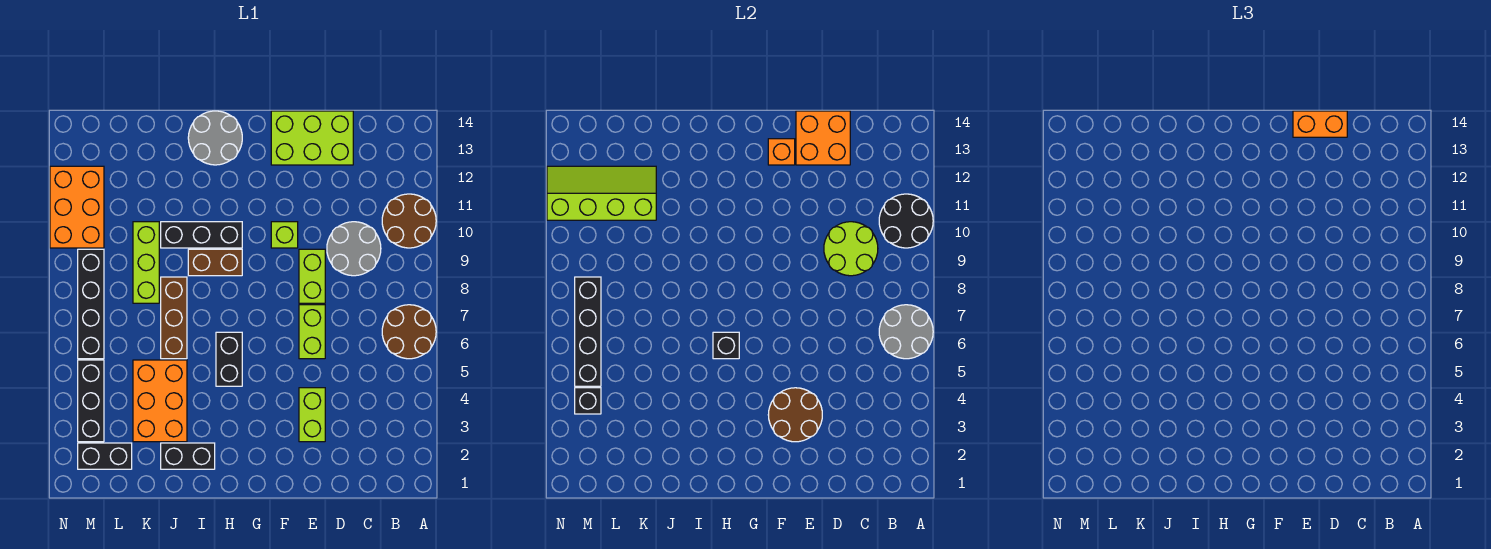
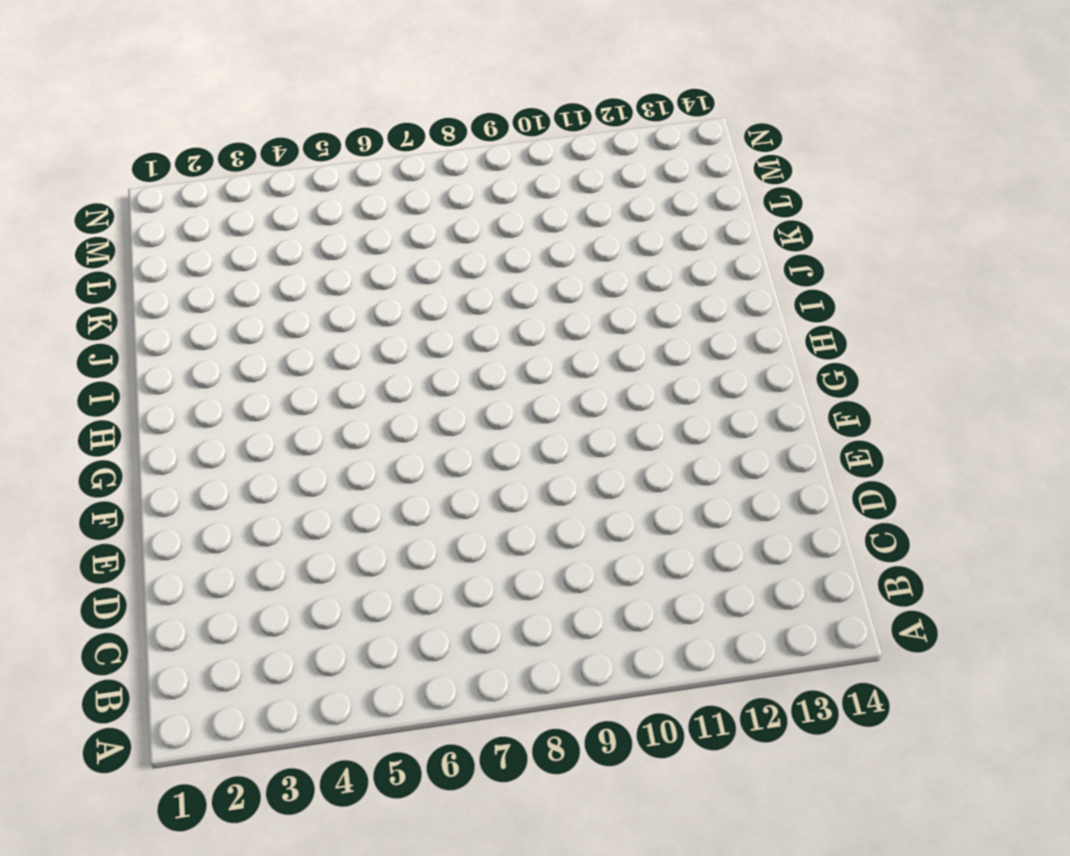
none -> brown round brick A6:B7 level 1
none -> brown round brick A10:B11 level 1
none -> grey round brick C9:D10 level 1
none -> lime brick D13:F14 level 1

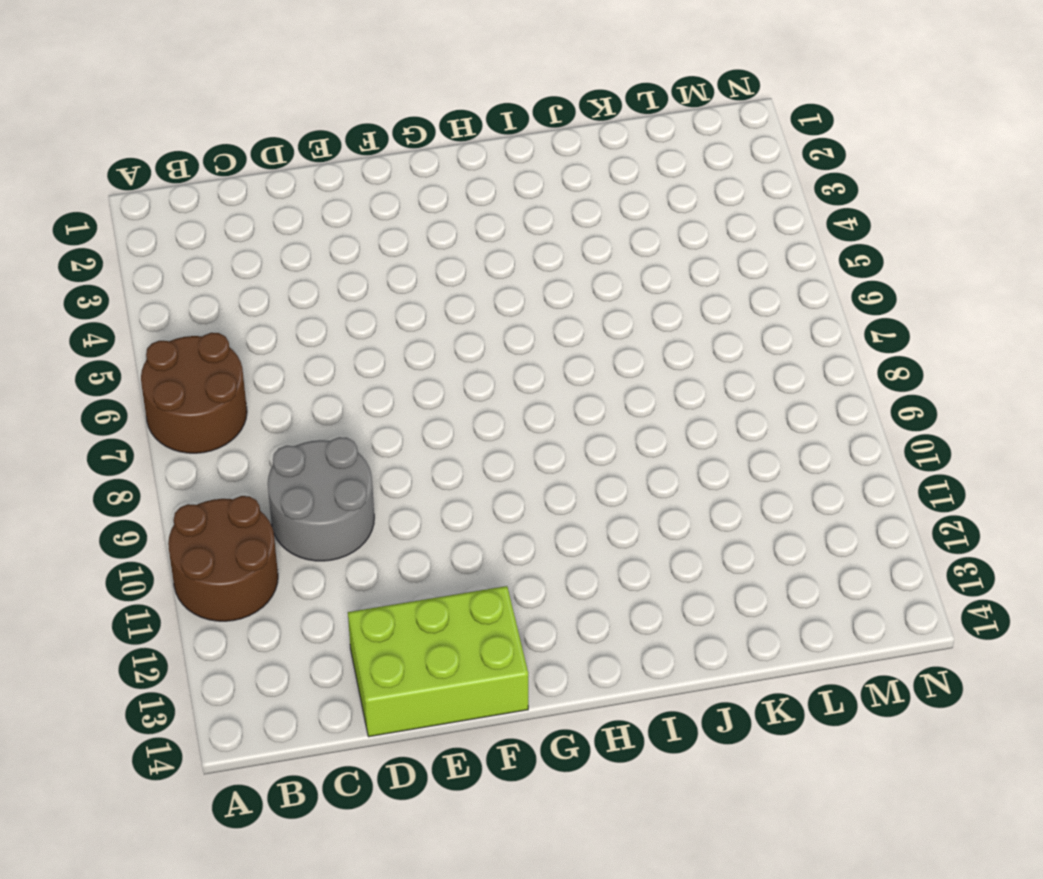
none -> lime brick E3:E4 level 1
none -> lime brick E6:E7 level 1
none -> lime brick E8:E9 level 1
none -> lime brick F10 level 1

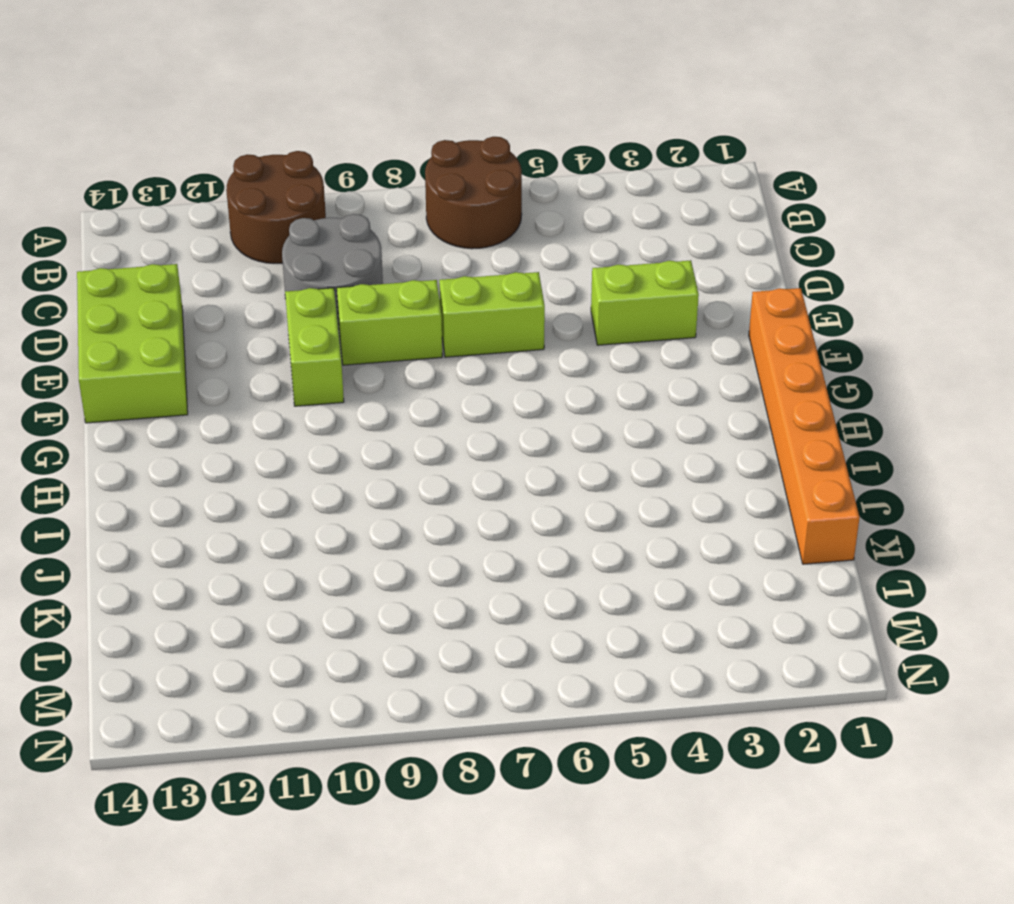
lime brick E10:F10 level 1 -> lime brick F10 level 1
orange brick F1:K1 level 1 -> none
none -> black brick H5:H6 level 1
none -> brown brick H9:I9 level 1
none -> black brick H10:J10 level 1
none -> grey round brick H13:I14 level 1

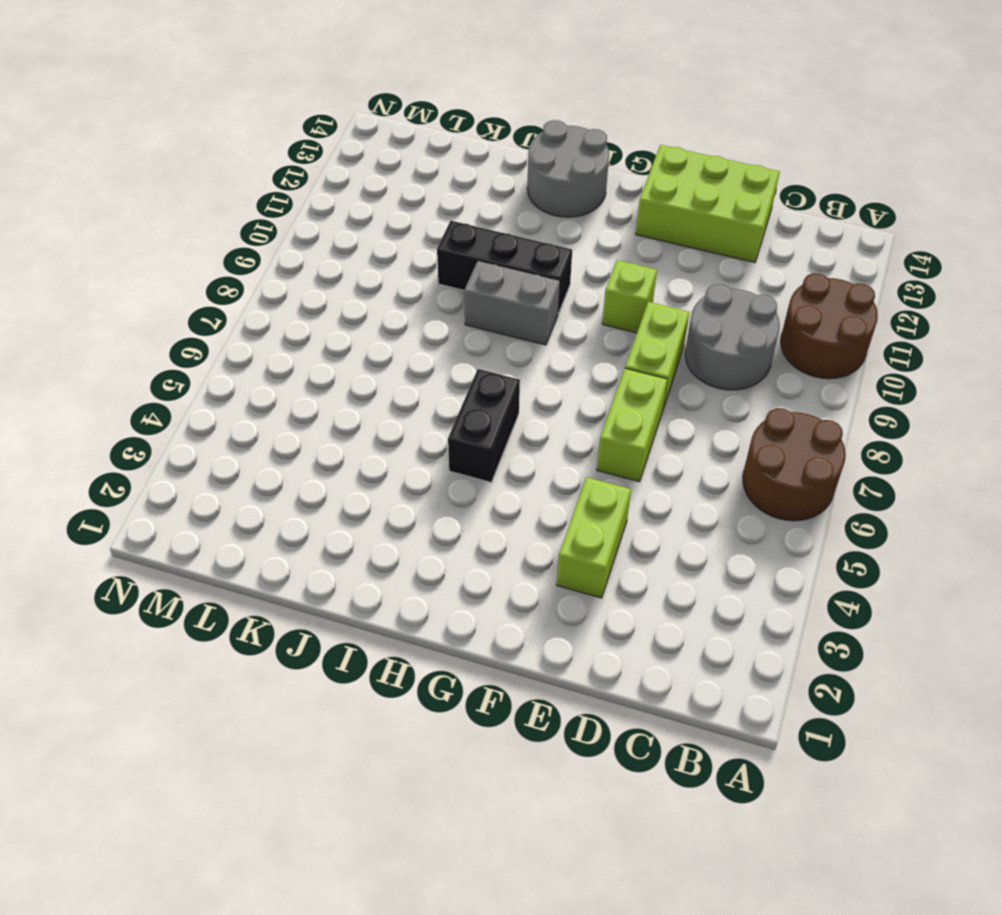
grey brick H9:I9 level 1 -> brown brick H9:I9 level 1
none -> black brick I2:J2 level 1
none -> orange brick J3:K5 level 1
none -> brown brick J6:J8 level 1
none -> lime brick K8:K10 level 1

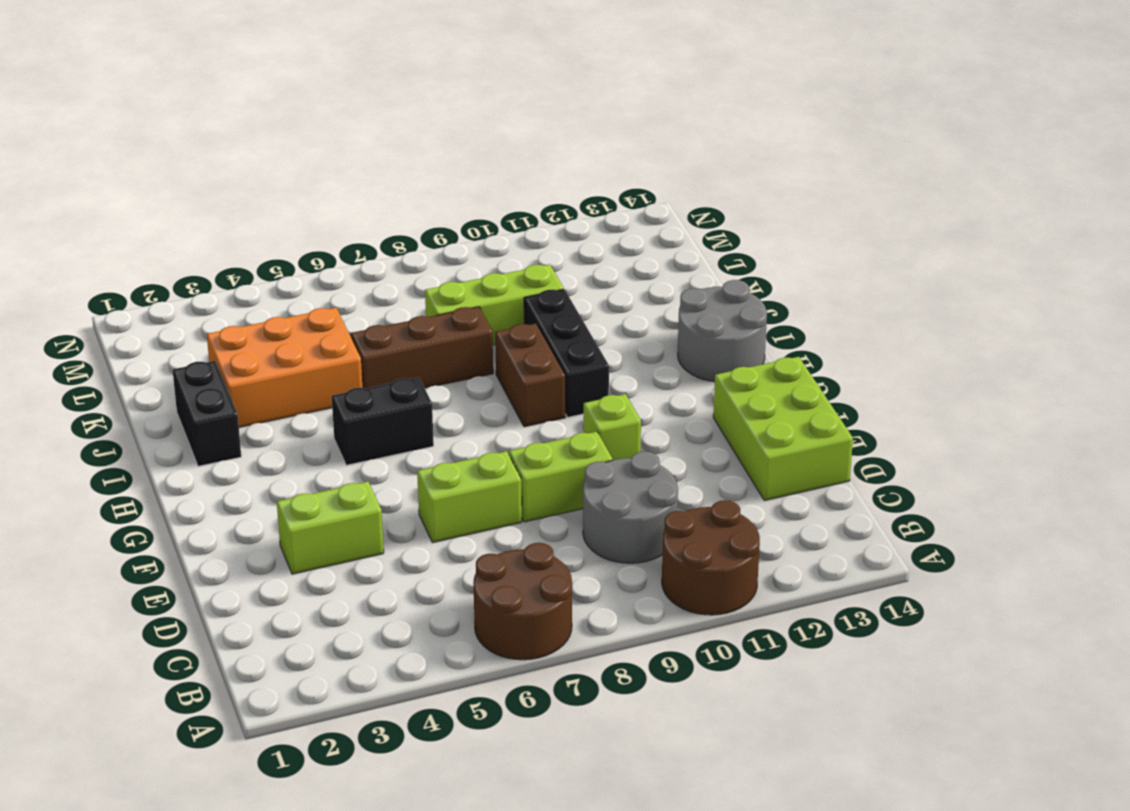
none -> black brick L2:M2 level 1
none -> black brick M3:M5 level 1
none -> black brick M6:M9 level 1
none -> orange brick M10:N12 level 1

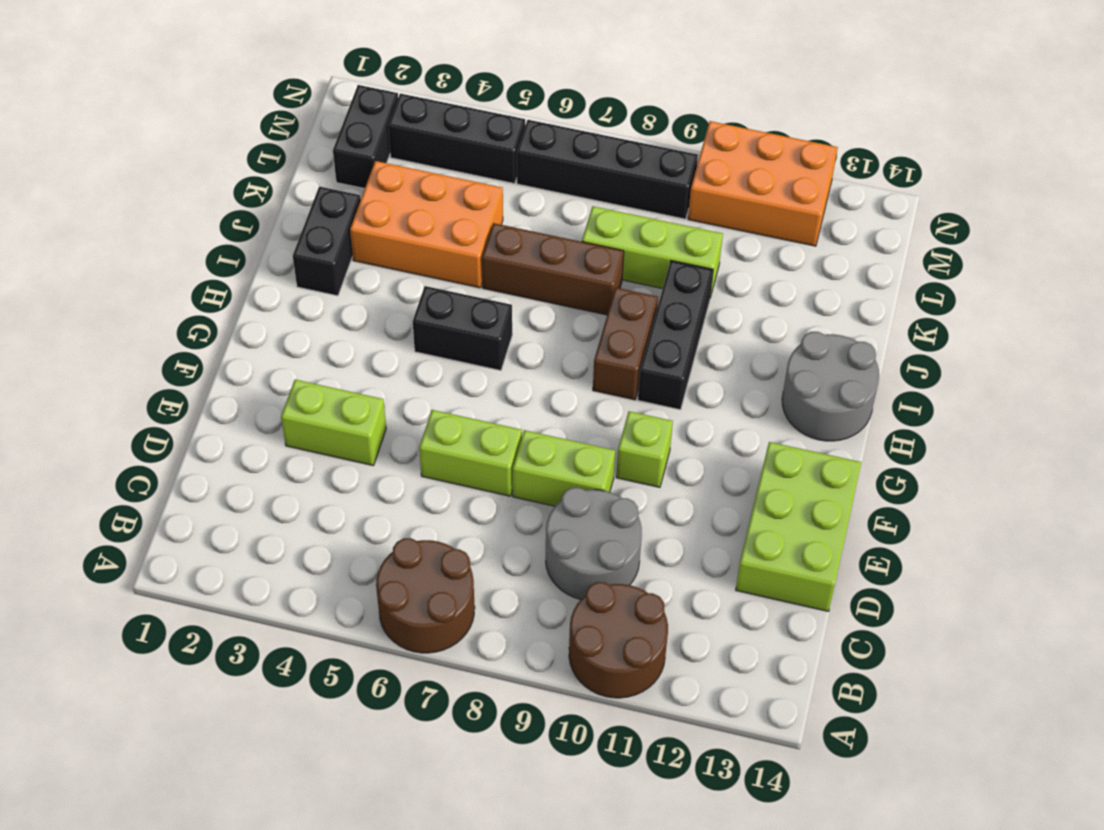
none -> grey round brick A6:B7 level 2
none -> black round brick A10:B11 level 2
none -> lime round brick C9:D10 level 2
none -> orange brick D13:E14 level 2

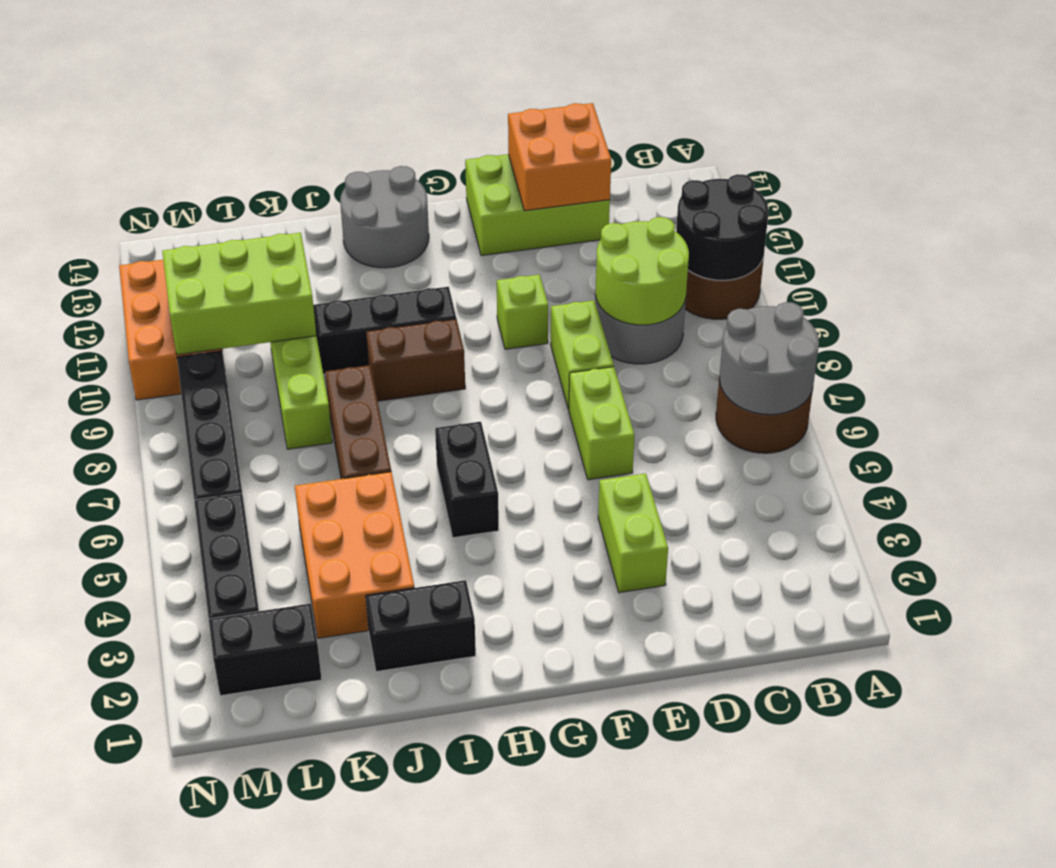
lime brick K10:M11 level 2 -> lime slope K11:N12 level 2 top 11
none -> brown round brick E3:F4 level 2
none -> orange brick F13 level 2
none -> black brick H6 level 2
none -> black brick M4 level 2

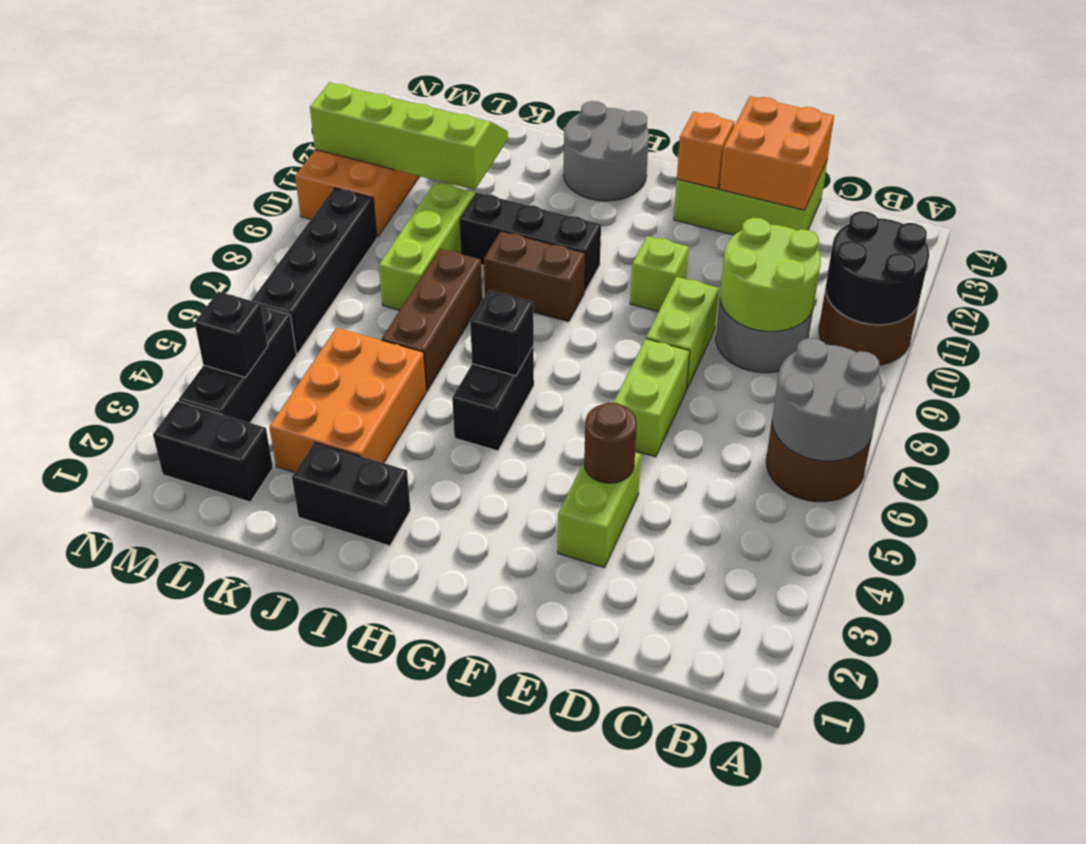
brown round brick E4 level 2 -> brown round brick E3:F4 level 2
none -> black brick M5:M8 level 2
none -> orange brick D14:E14 level 3

